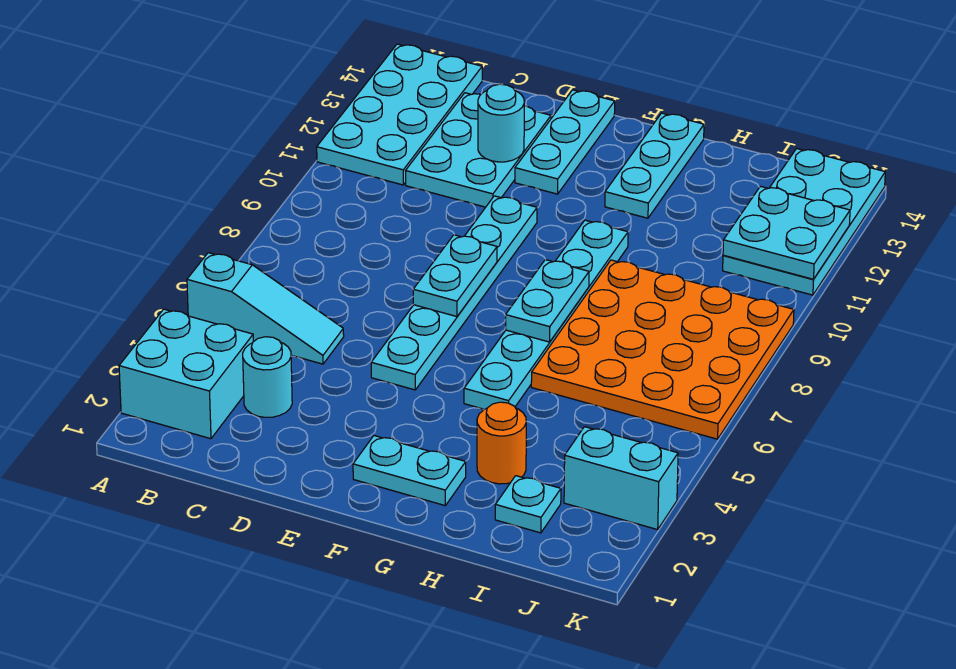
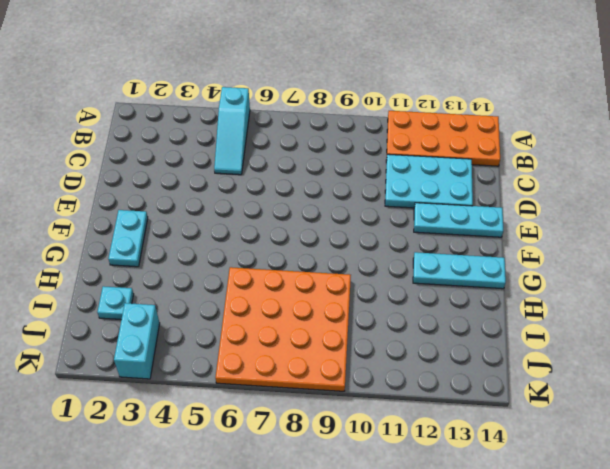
orange plate A11:B14 level 1 -> cyan plate A11:B14 level 1
none -> cyan brick A2:B3 level 1
none -> cyan round brick C3 level 1
none -> cyan plate E5:E10 level 1

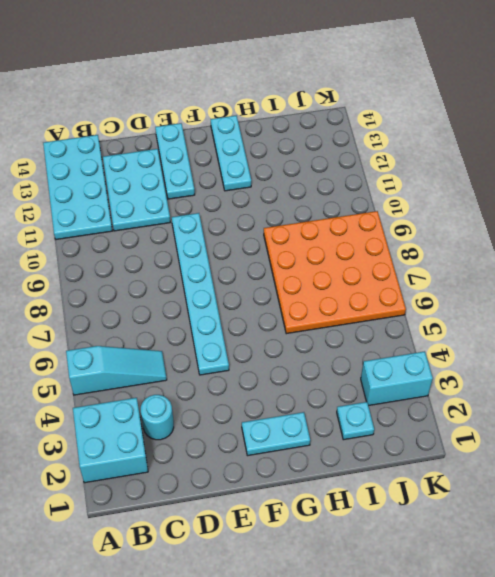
none -> cyan plate G5:G10 level 1
none -> orange round brick H3 level 1
none -> cyan plate J11:K14 level 1

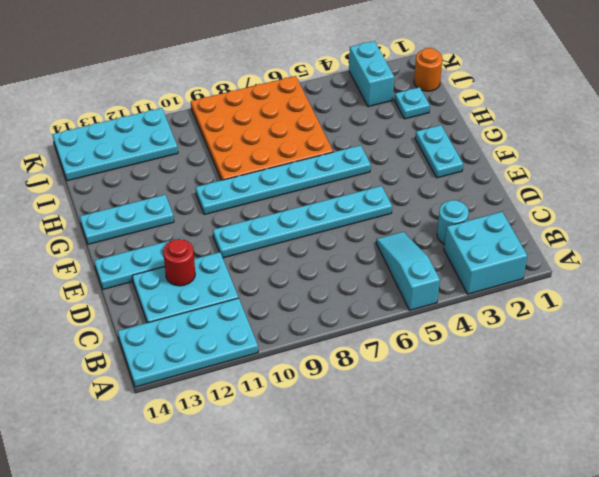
red round brick D12 level 2 -> cyan round brick D12 level 2
orange round brick J1 level 1 -> orange round brick H3 level 1
none -> cyan plate E7:E8 level 2
none -> cyan plate G7:G8 level 2
none -> cyan plate J11:K12 level 2

